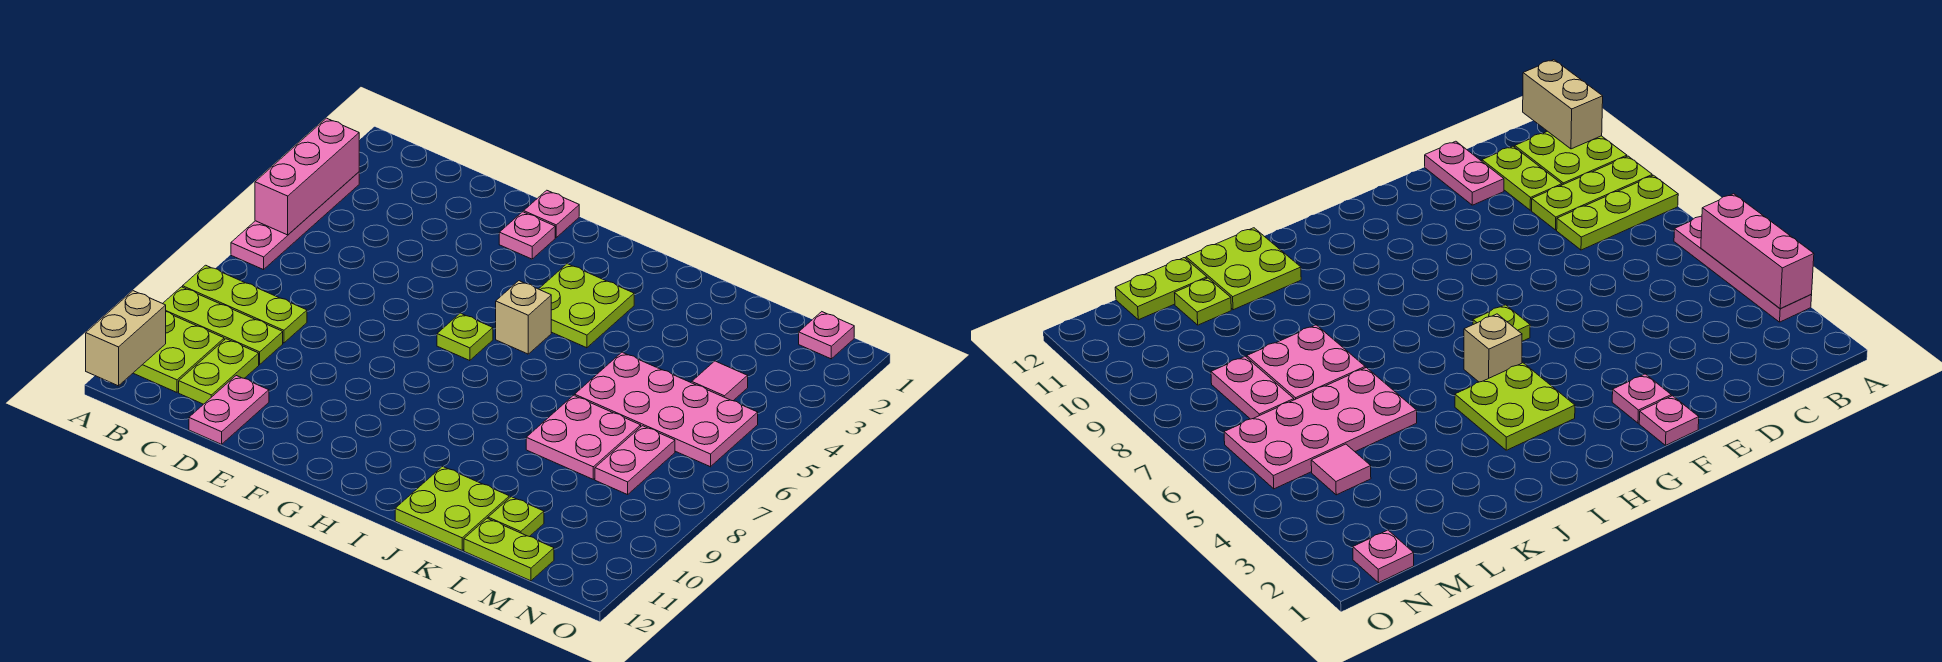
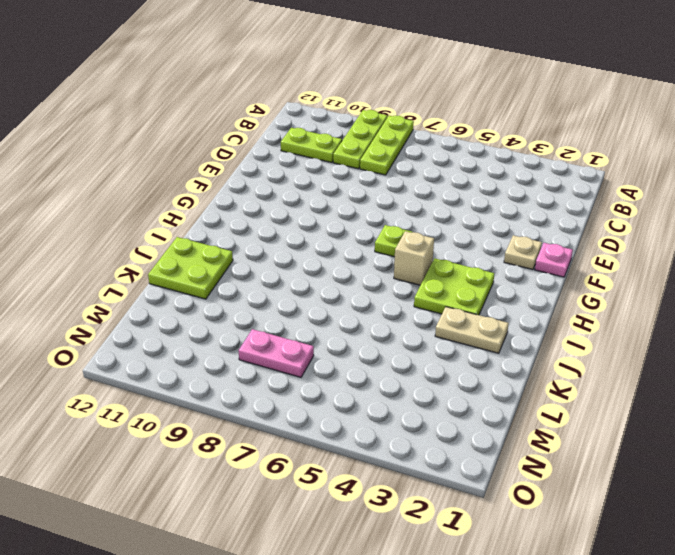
tan plate F2 level 1 -> pink plate F2 level 1
tan plate J2:J3 level 1 -> none
none -> pink plate A3:A6 level 1
none -> lime plate A10:B11 level 1
none -> pink plate D11:D12 level 1

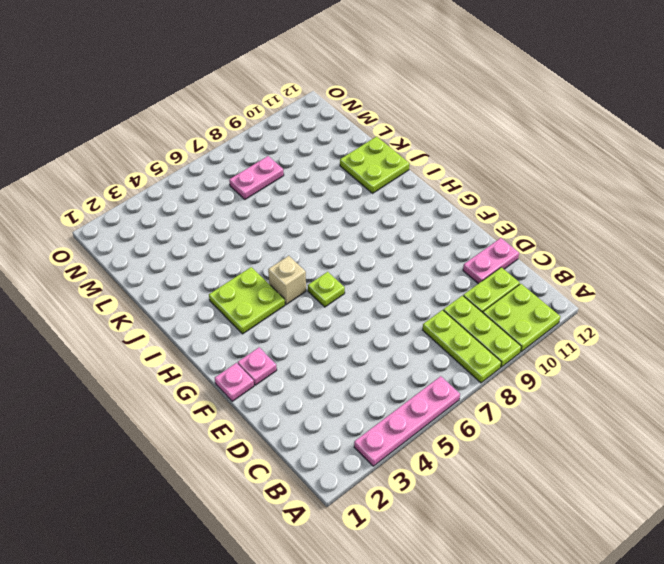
none -> pink plate K5:N6 level 1
none -> pink plate K7:L8 level 1
none -> lime plate L11 level 1

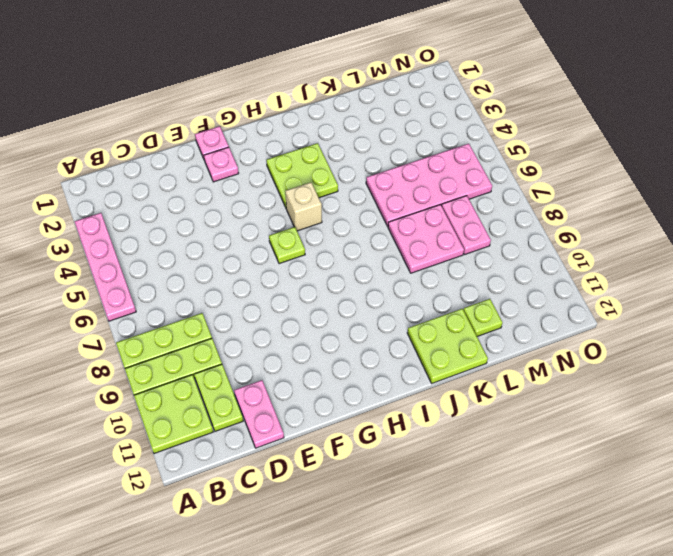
none -> lime plate L12:M12 level 1
none -> pink tile M4 level 1
none -> pink plate N1 level 1

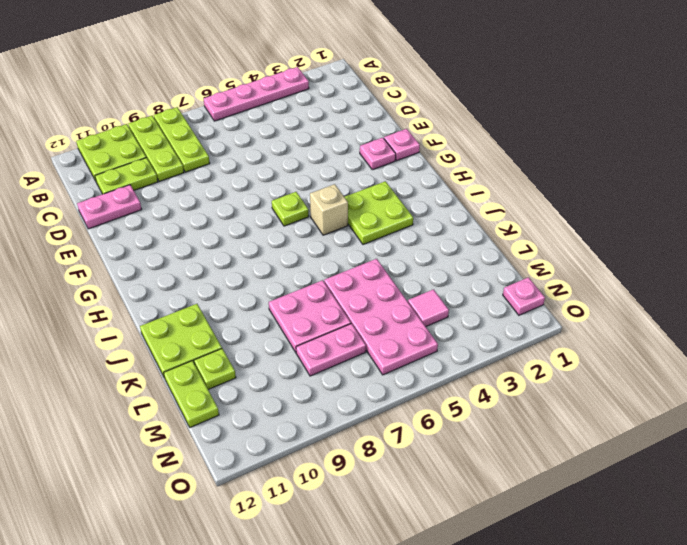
none -> pink brick A3:A5 level 2
none -> tan brick A11:A12 level 2

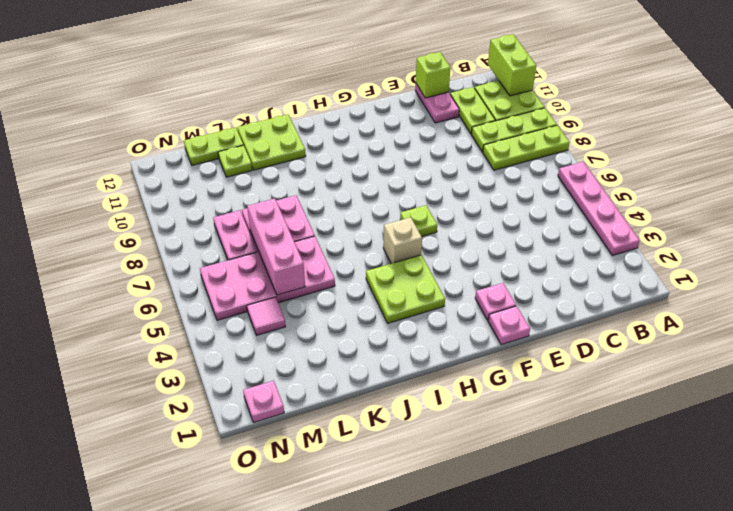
lime brick A11:A12 level 2 -> tan brick A11:A12 level 2
lime brick D12 level 2 -> none
pink brick L5:L7 level 2 -> pink brick A3:A5 level 2

